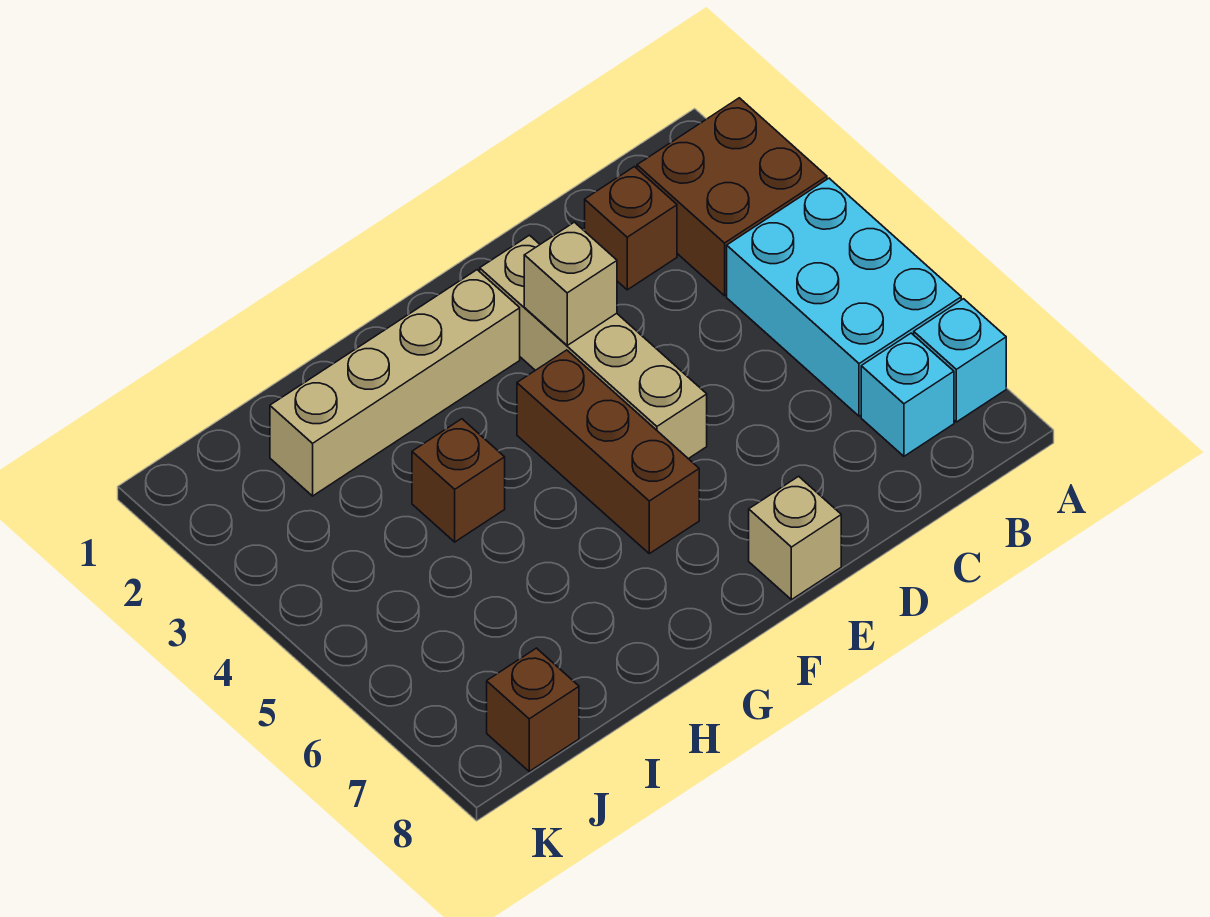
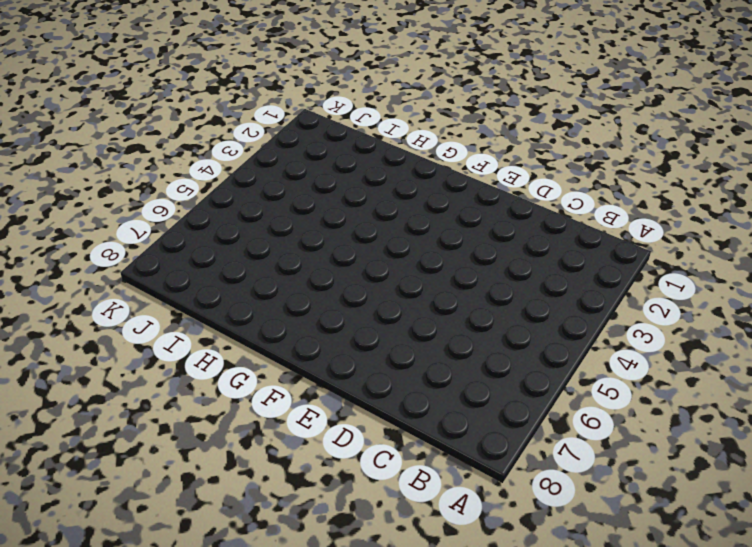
none -> brown brick A2:B3 level 1
none -> cyan brick A4:B6 level 1
none -> cyan brick A7 level 1

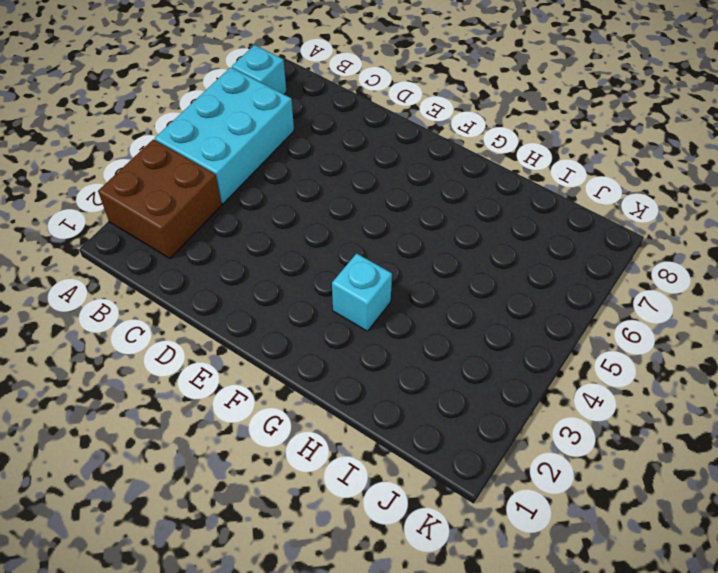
cyan brick G3 level 1 -> cyan brick B7 level 1
none -> brown brick C2 level 1
none -> tan brick E2:E5 level 1
none -> tan brick E8 level 1

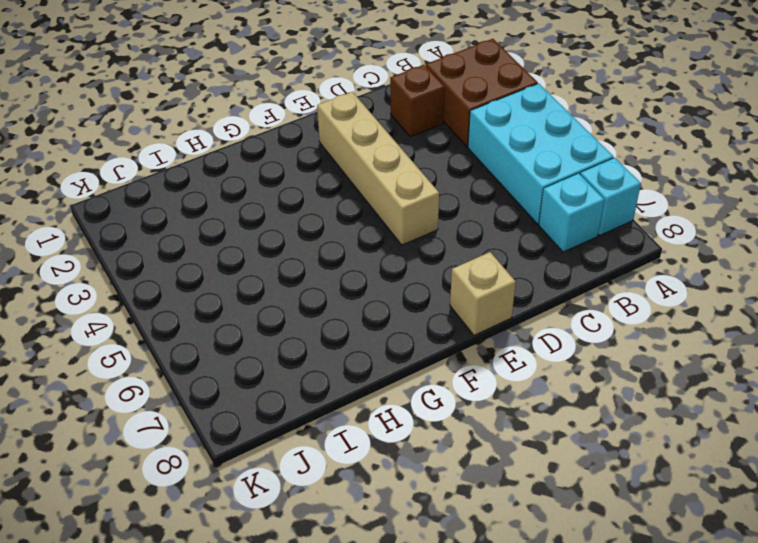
none -> tan brick F2:I2 level 1
none -> brown brick F4:F6 level 1
none -> brown brick H4 level 1

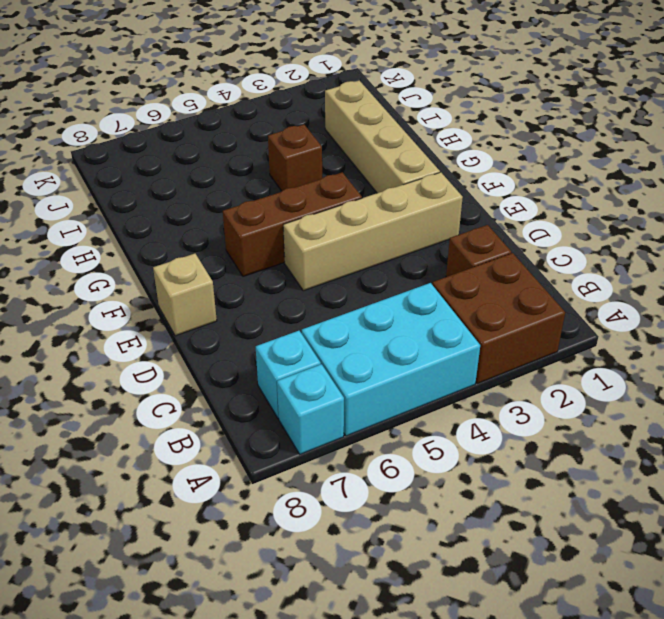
none -> brown brick J8 level 1
none -> tan brick E3 level 2

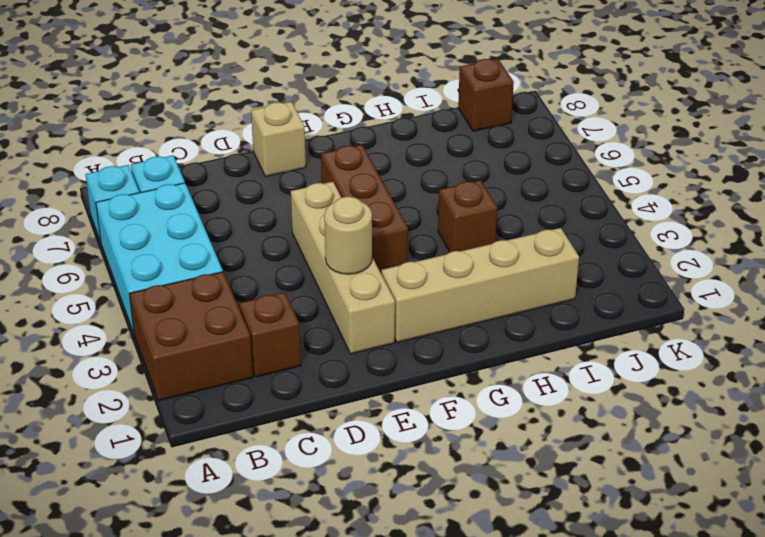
tan round brick E3 level 2 -> tan brick E3 level 2

